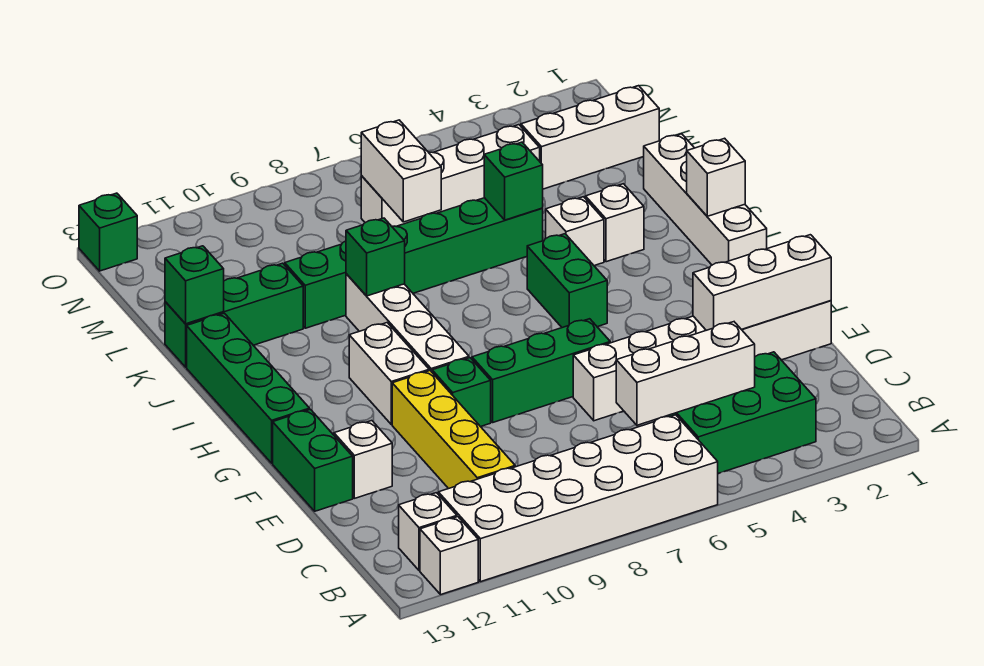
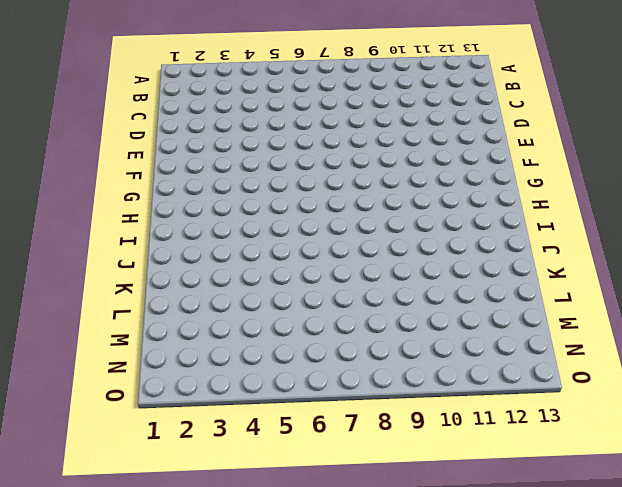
none -> white brick A6:B11 level 1
none -> white brick A12 level 1
none -> green brick B3:C5 level 1

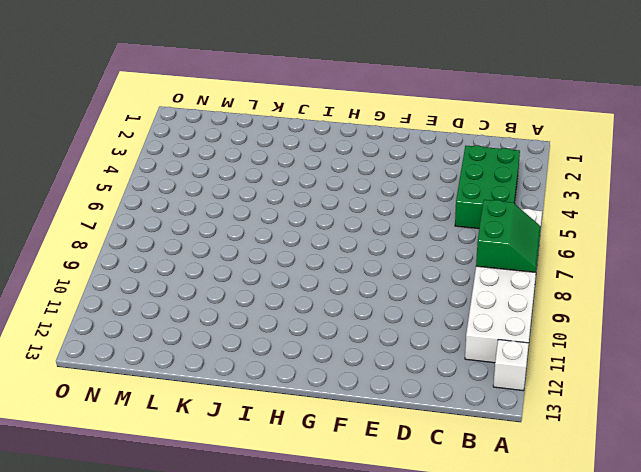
green slope A7:B8 level 2 top B -> none
none -> white brick B12 level 1
none -> yellow brick C10:F10 level 1
none -> white brick E1:E6 level 1

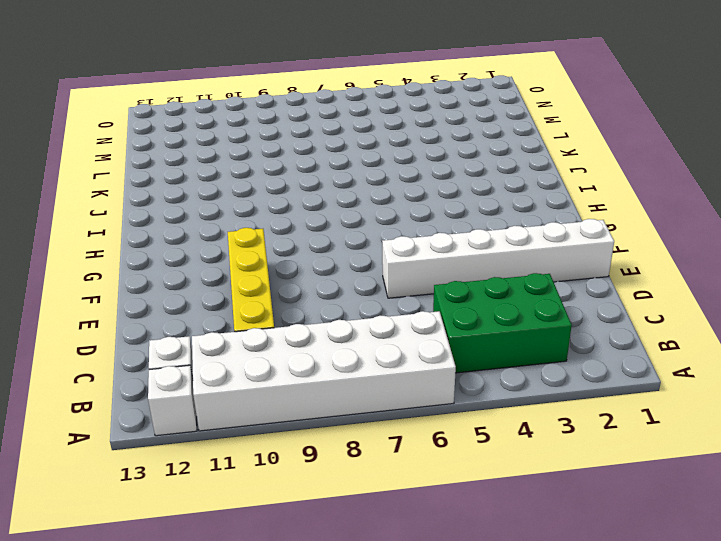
none -> white brick E12 level 1
none -> green brick E13:F13 level 1
none -> green brick F6:F8 level 1

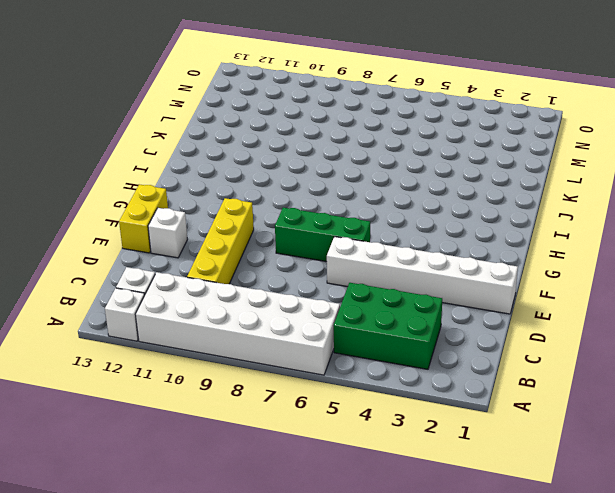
yellow brick E13:F13 level 1 -> green brick E13:F13 level 1
none -> green brick F9 level 1
none -> white brick G9:J9 level 1
none -> white brick G10:H10 level 1

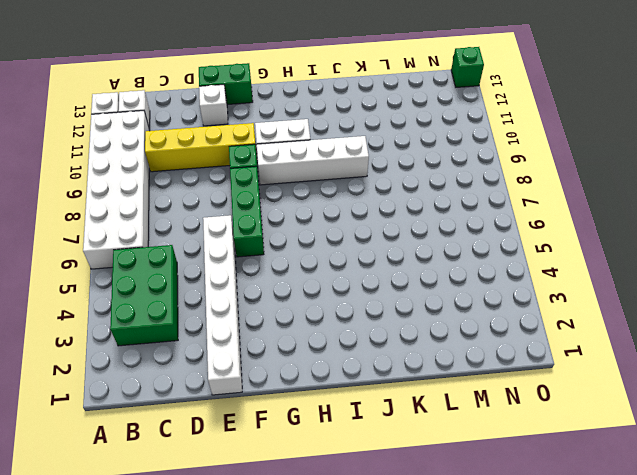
none -> green brick G13:J13 level 1
none -> white brick H1:K1 level 1
none -> green brick H5:I5 level 1

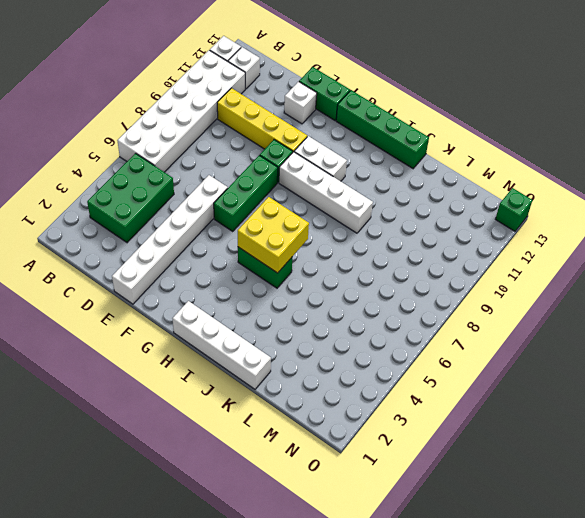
yellow brick H5:I6 level 2 -> none
none -> white brick J3 level 1
none -> white brick J4 level 1
none -> green brick K5:K10 level 1

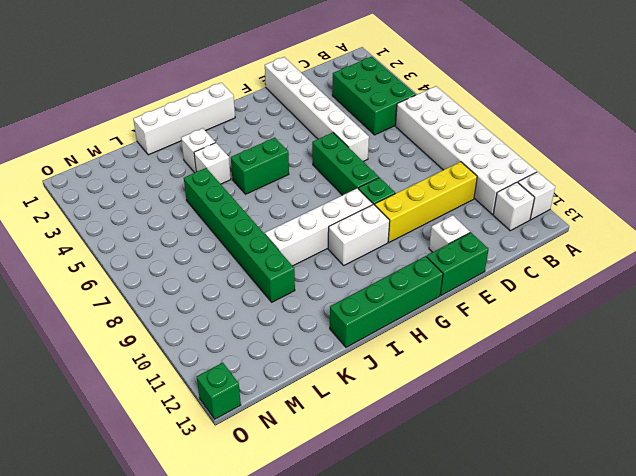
none -> green brick K11:K13 level 1
none -> white brick M1:M3 level 1
none -> white brick M4:M7 level 1

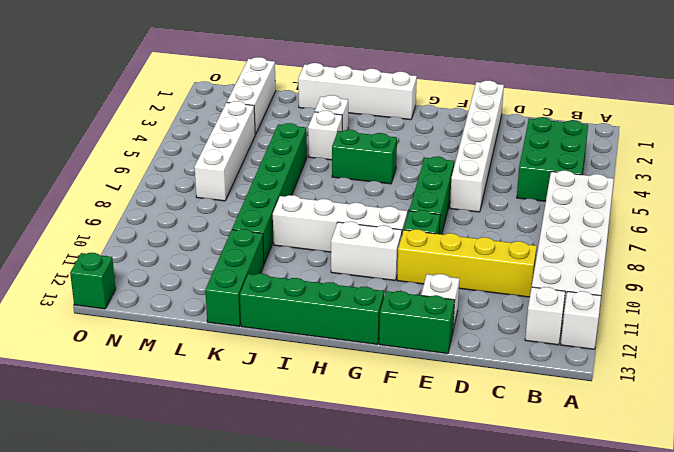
none -> white brick C4:C6 level 2
none -> white brick E1:E3 level 2
none -> white brick I1 level 2

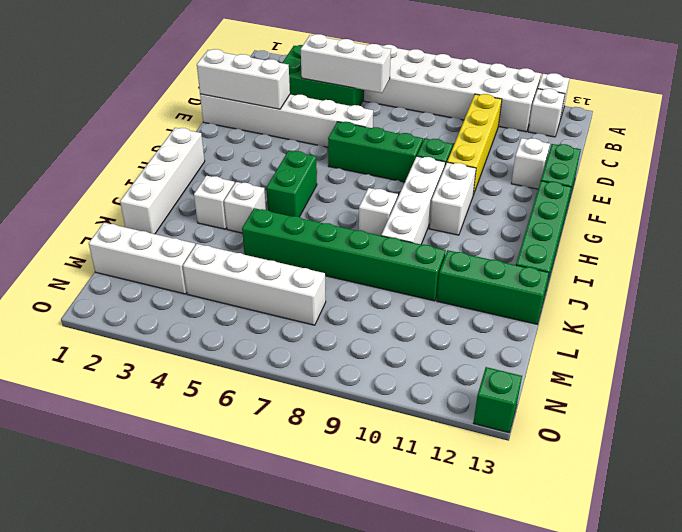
white brick I8 level 1 -> white brick I1 level 2
none -> green brick J9 level 2
none -> green brick K5 level 2
none -> green brick K13 level 2

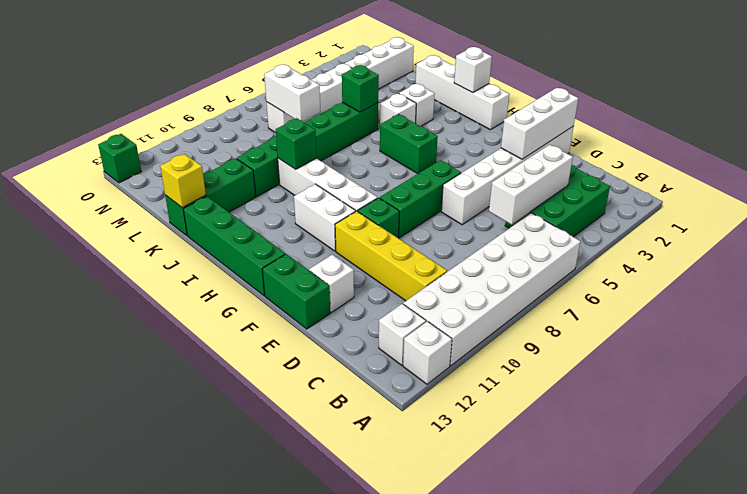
yellow brick K13 level 2 -> green brick K13 level 2

